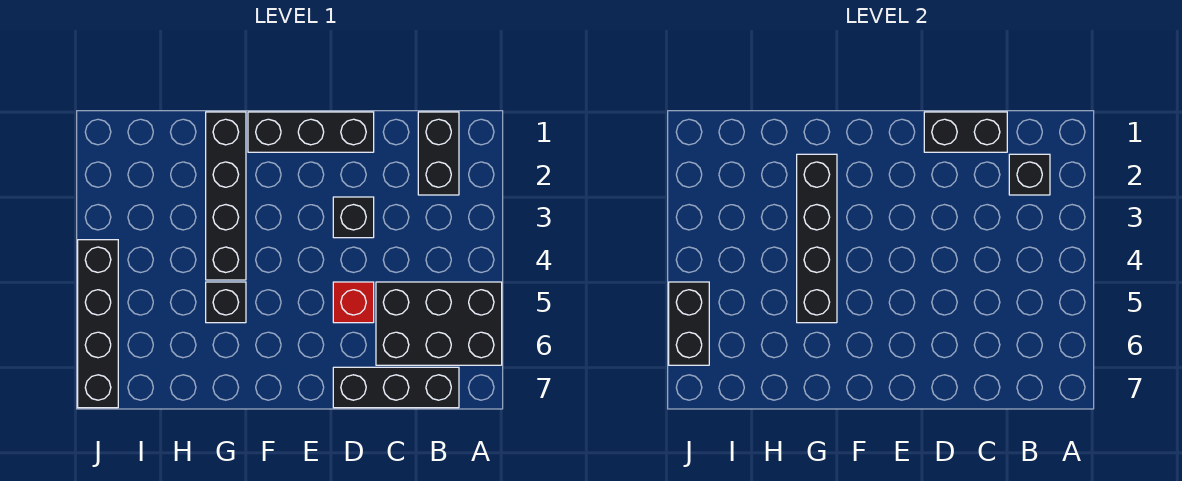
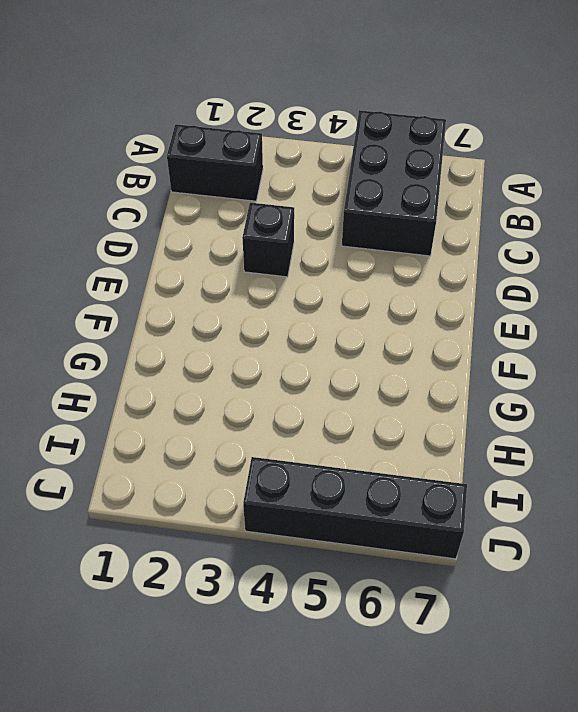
none -> black brick B7:D7 level 1
none -> black brick D1:F1 level 1
none -> red brick D5 level 1

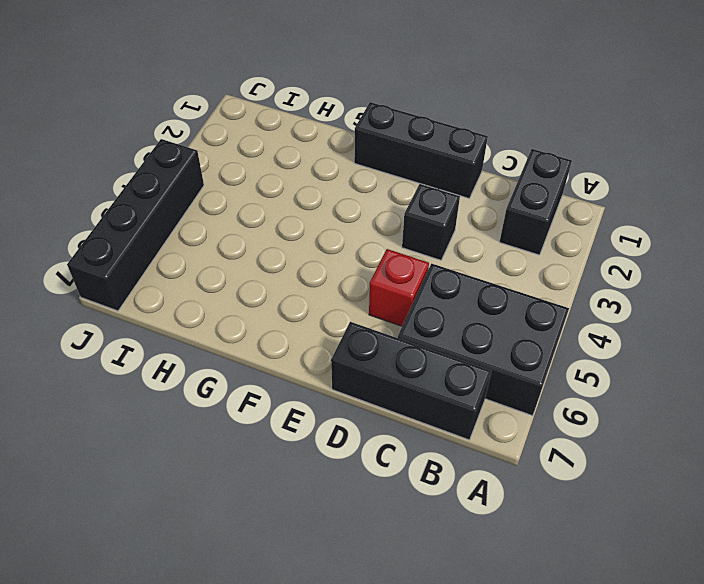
none -> black brick G1:G4 level 1
none -> black brick G5 level 1
none -> black brick B2 level 2

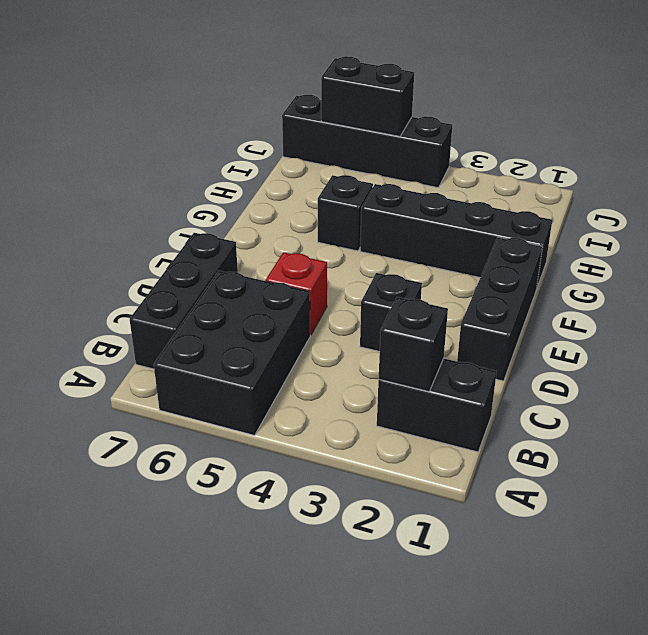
none -> black brick C1:D1 level 2
none -> black brick G2:G5 level 2

